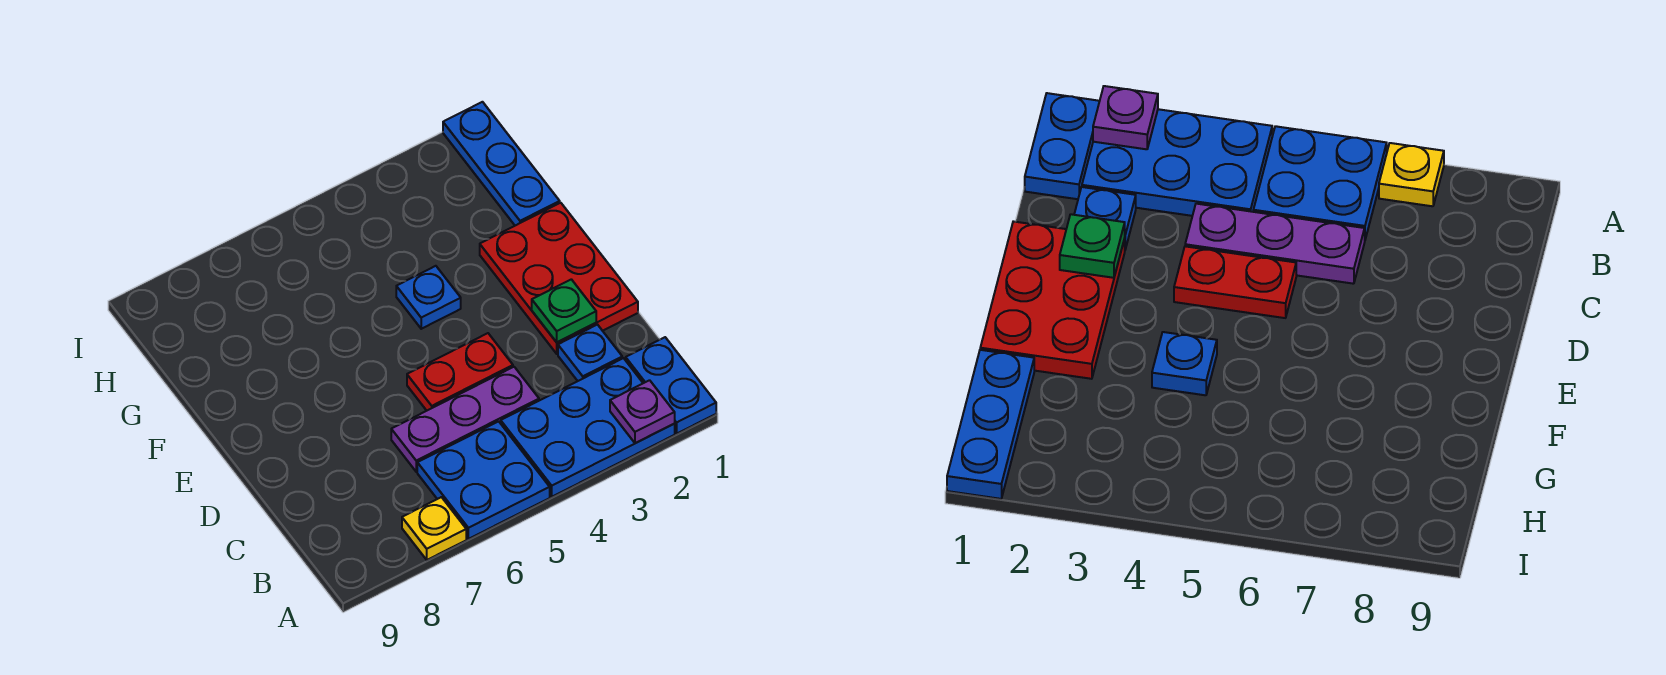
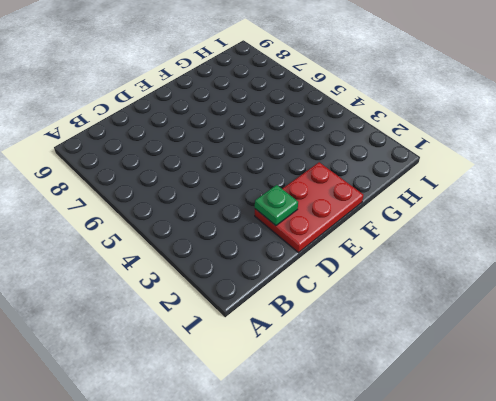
none -> blue plate A1:B1 level 1
none -> blue plate A2:B4 level 1
none -> blue plate A5:B6 level 1

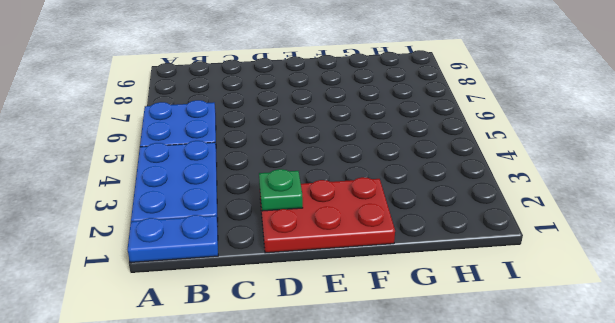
none -> yellow plate A7 level 1
none -> blue plate C2 level 1
none -> purple plate C4:C6 level 1

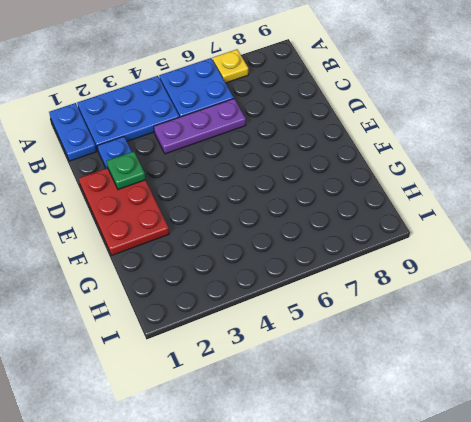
none -> red plate D4:D5 level 1
none -> blue plate F4 level 1
none -> blue plate G1:I1 level 1

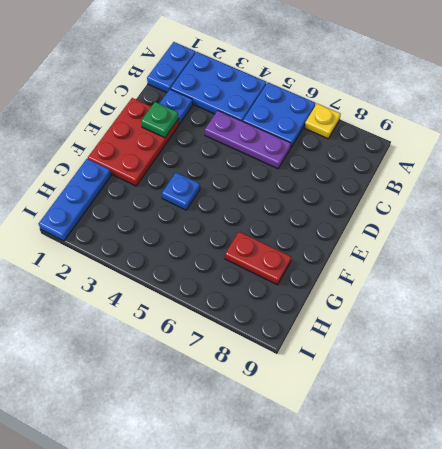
red plate G7:G8 level 1 -> red plate D4:D5 level 1
none -> purple plate A2 level 2

